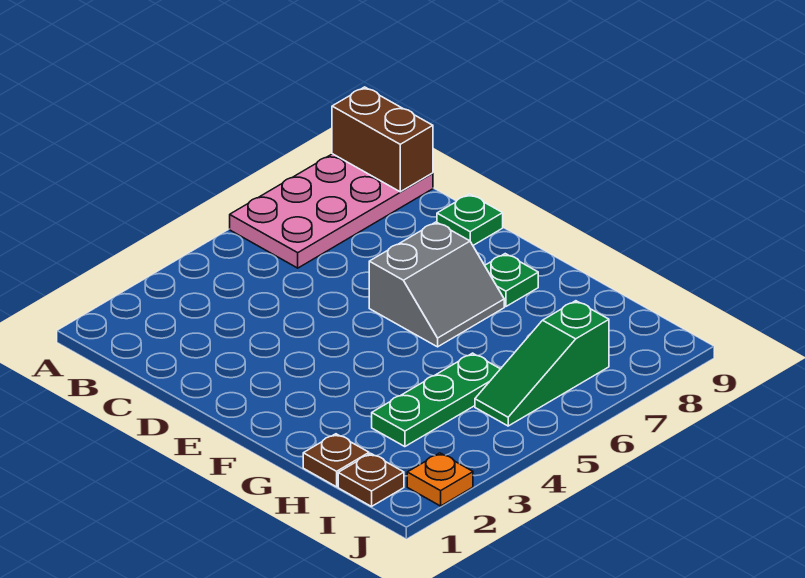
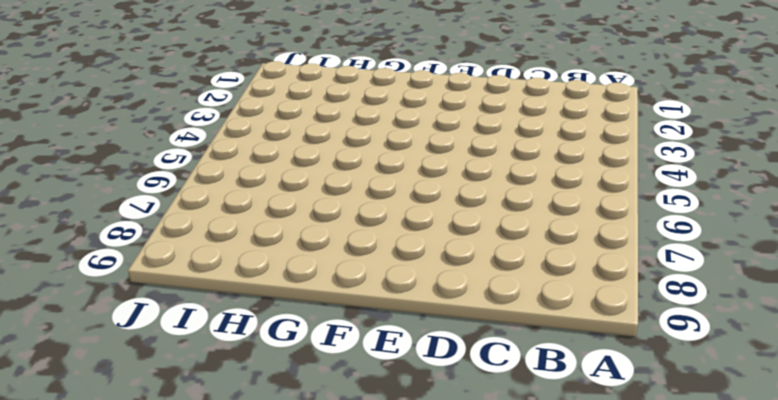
none -> pink plate A6:B9 level 1
none -> green plate D9 level 1

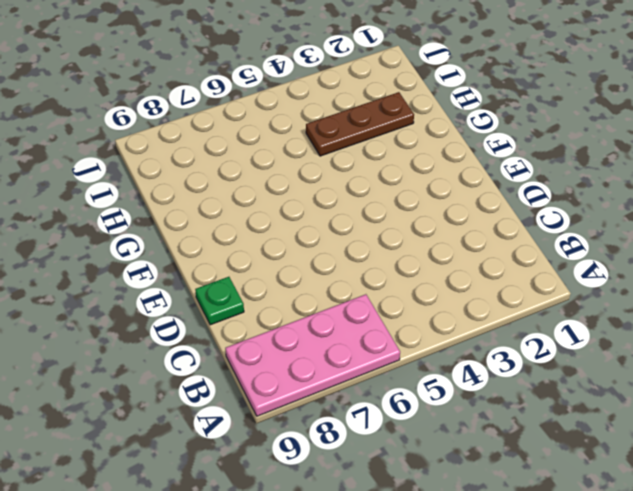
brown plate H2:H4 level 1 -> green plate H3:H5 level 1
none -> grey slope E6:F7 level 1 top E
none -> green plate F8 level 1

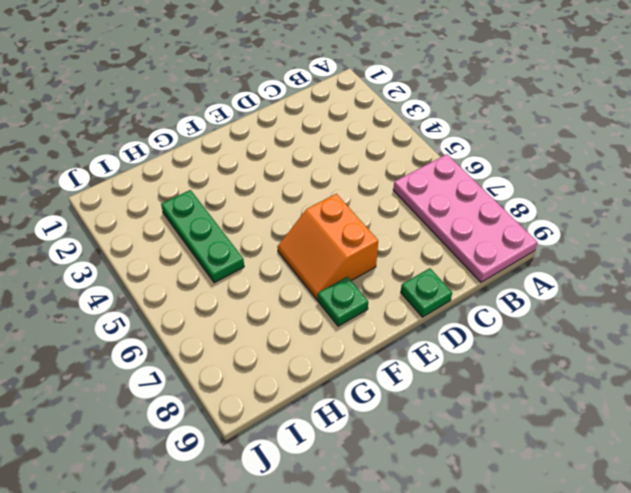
orange slope E6:F7 level 1 top E -> grey slope E6:F7 level 1 top E
none -> brown plate H1 level 1
none -> brown plate I1 level 1

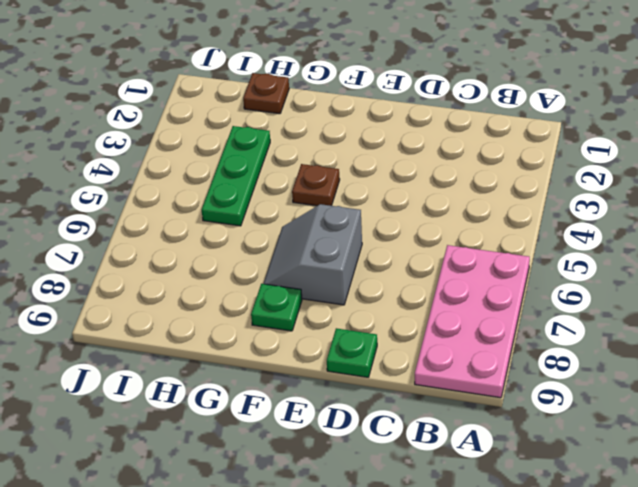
brown plate F4 level 1 -> brown plate I1 level 1
none -> green slope I5:I7 level 1 top 7
none -> orange plate J2 level 1

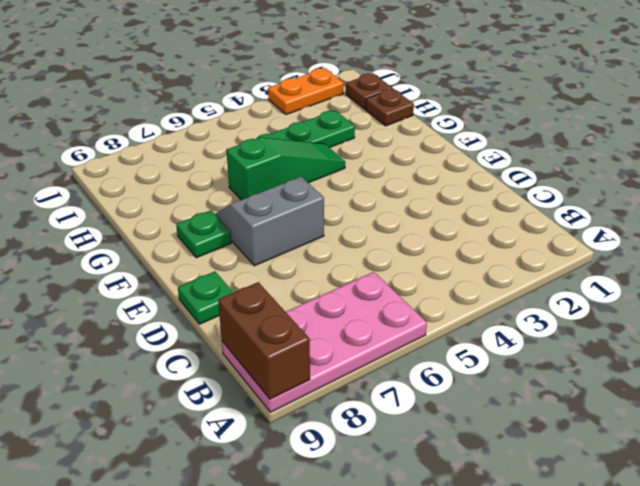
green slope G4:G6 level 1 top 6 -> green slope I5:I7 level 1 top 7
orange plate J2:J3 level 1 -> orange plate J2 level 1

